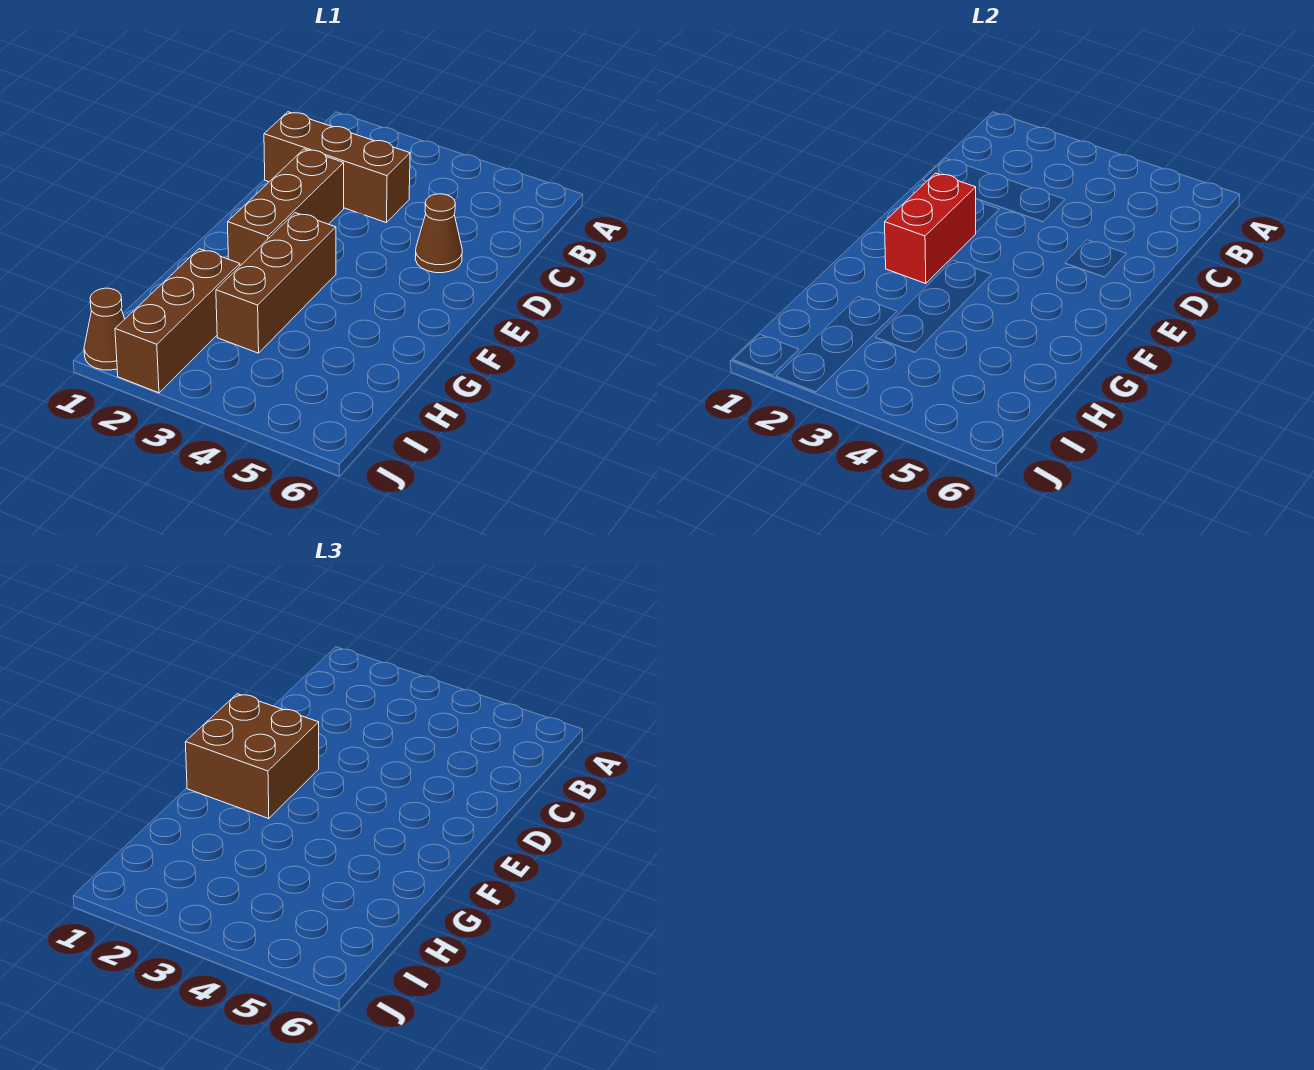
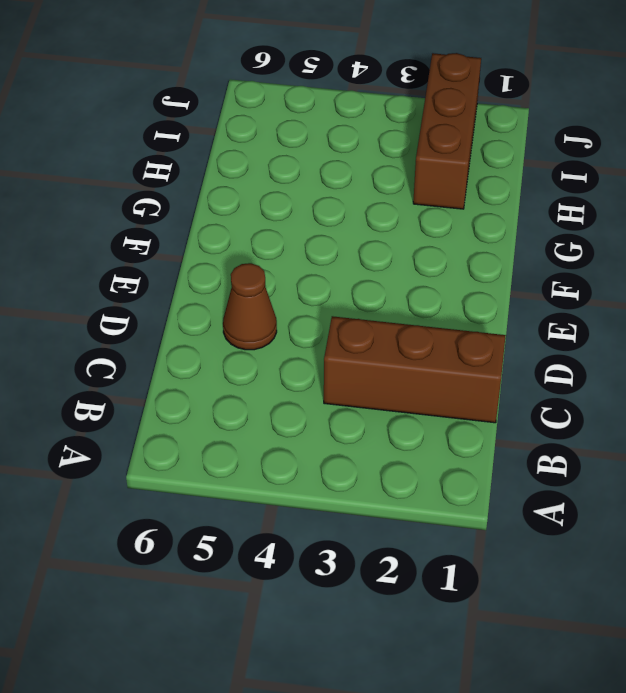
none -> brown brick D2:F2 level 1
none -> brown brick F3:H3 level 1

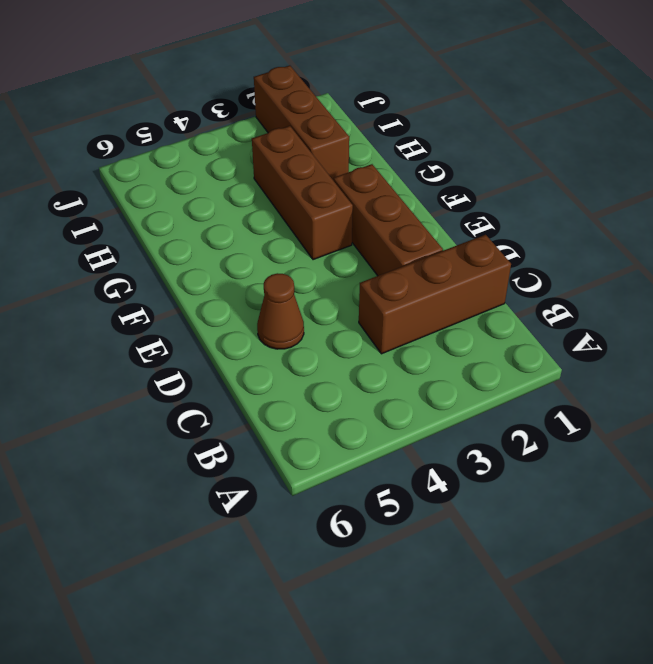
none -> brown cone J1 level 1
none -> red brick E2:F2 level 2

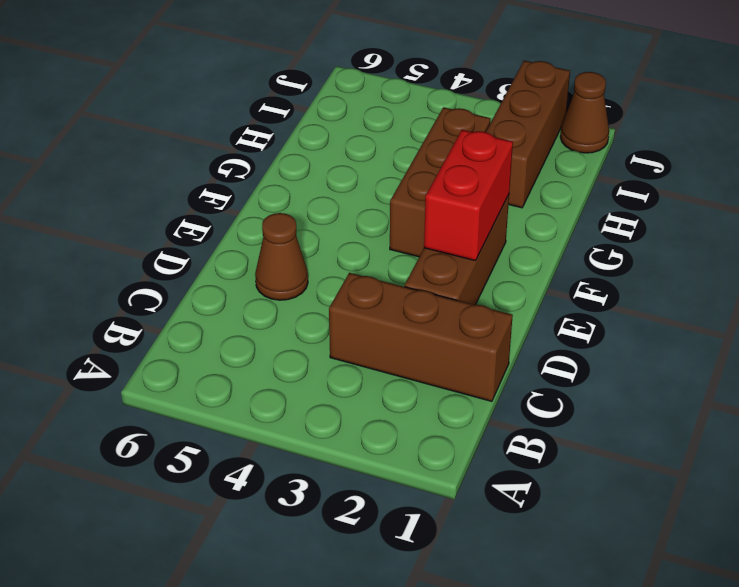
none -> brown brick E1:F2 level 3

